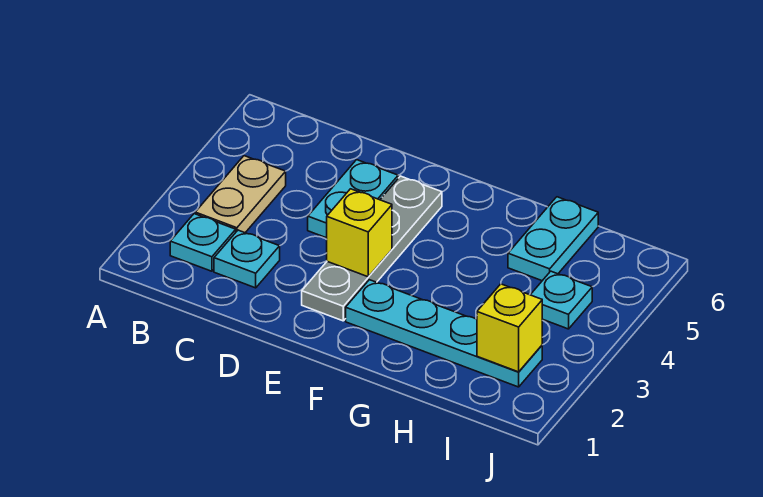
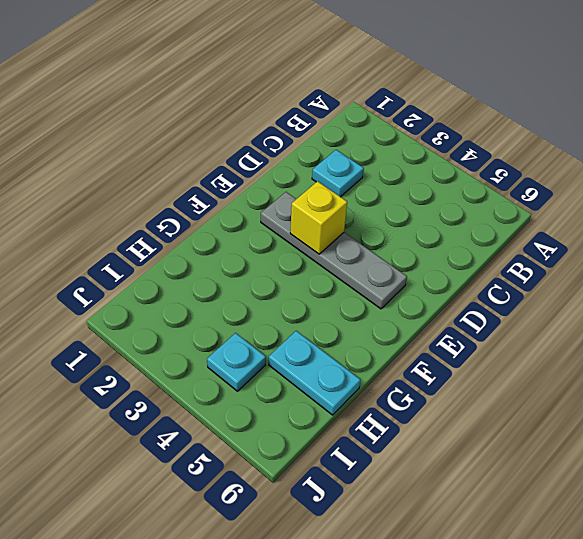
none -> cyan plate B2 level 1
none -> tan plate B3:B4 level 1

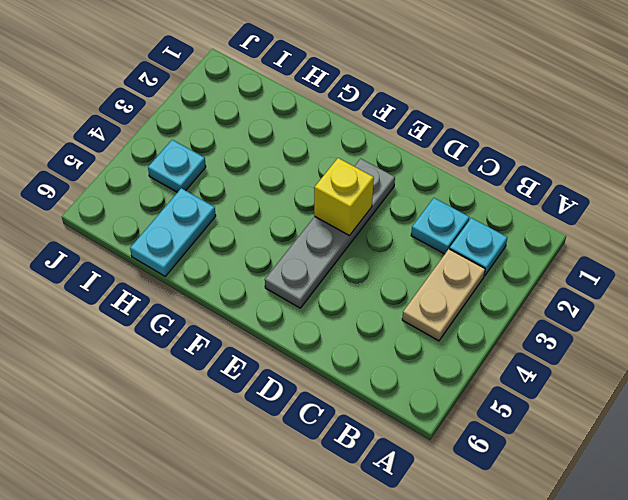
none -> cyan plate D4:D5 level 1
none -> cyan plate F2:I2 level 1

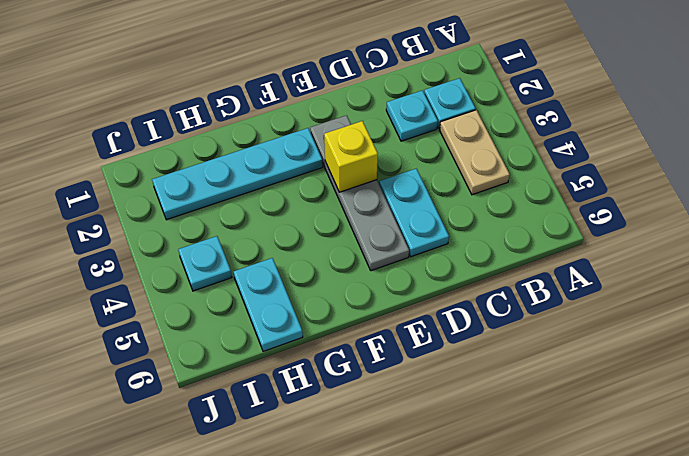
none -> yellow brick I2 level 2

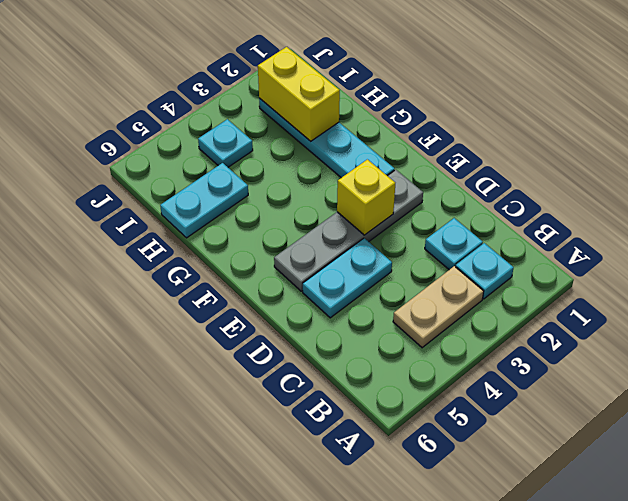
yellow brick H2:I2 level 2 -> yellow brick I2 level 2

